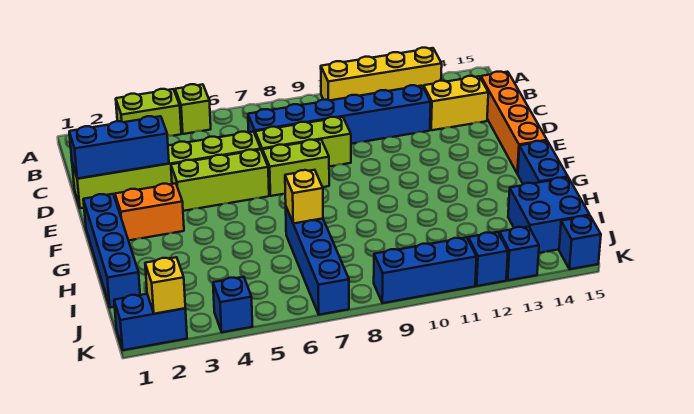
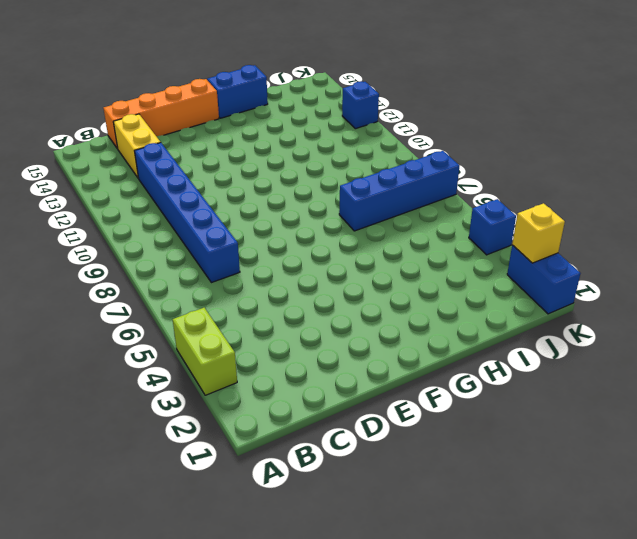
none -> lime brick A5 level 1
none -> yellow brick A10:A13 level 1
none -> lime brick D1:D6 level 1

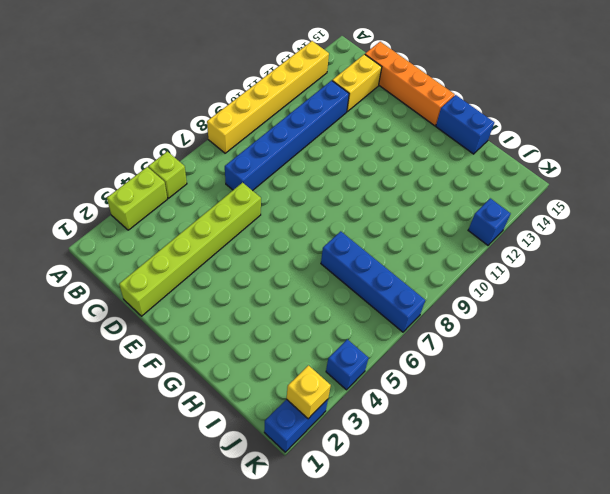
yellow brick A8:A13 level 1 -> yellow brick A10:A13 level 1
none -> lime brick D7:D9 level 1
none -> lime brick E4:E6 level 1
none -> lime brick E7:E8 level 1

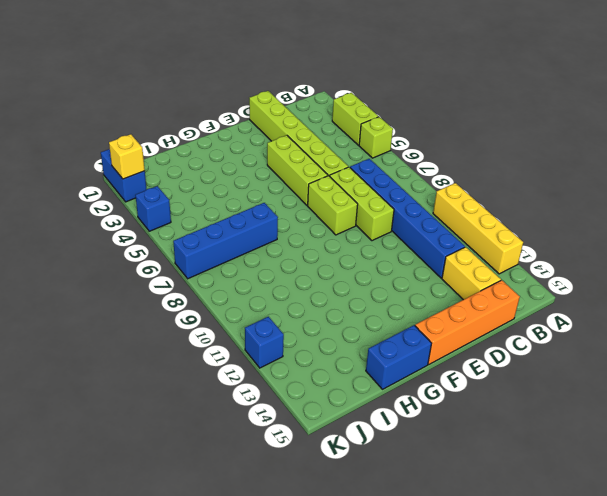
none -> blue brick F1:I1 level 1
none -> orange brick F2:F3 level 1
none -> blue brick I14:J15 level 1

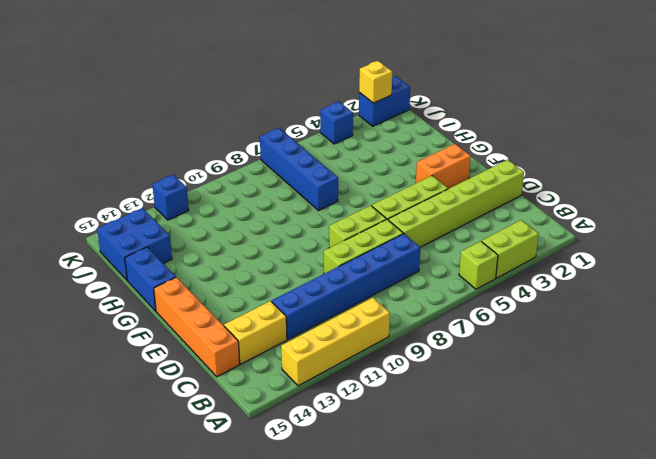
none -> blue brick F1:I1 level 1
none -> blue brick K9:K11 level 1
none -> blue brick K13 level 1

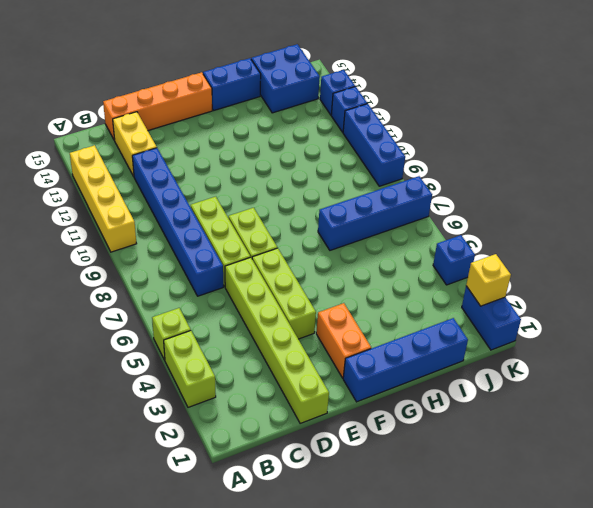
none -> blue brick K15 level 1
none -> blue brick D1:D3 level 2
none -> yellow brick H7 level 2

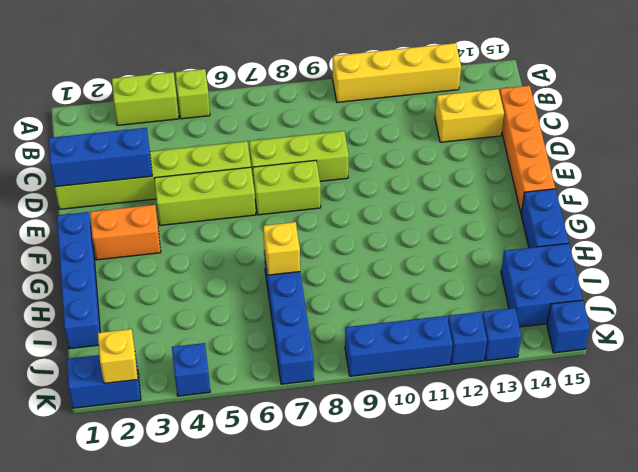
none -> blue brick C7:C12 level 1

